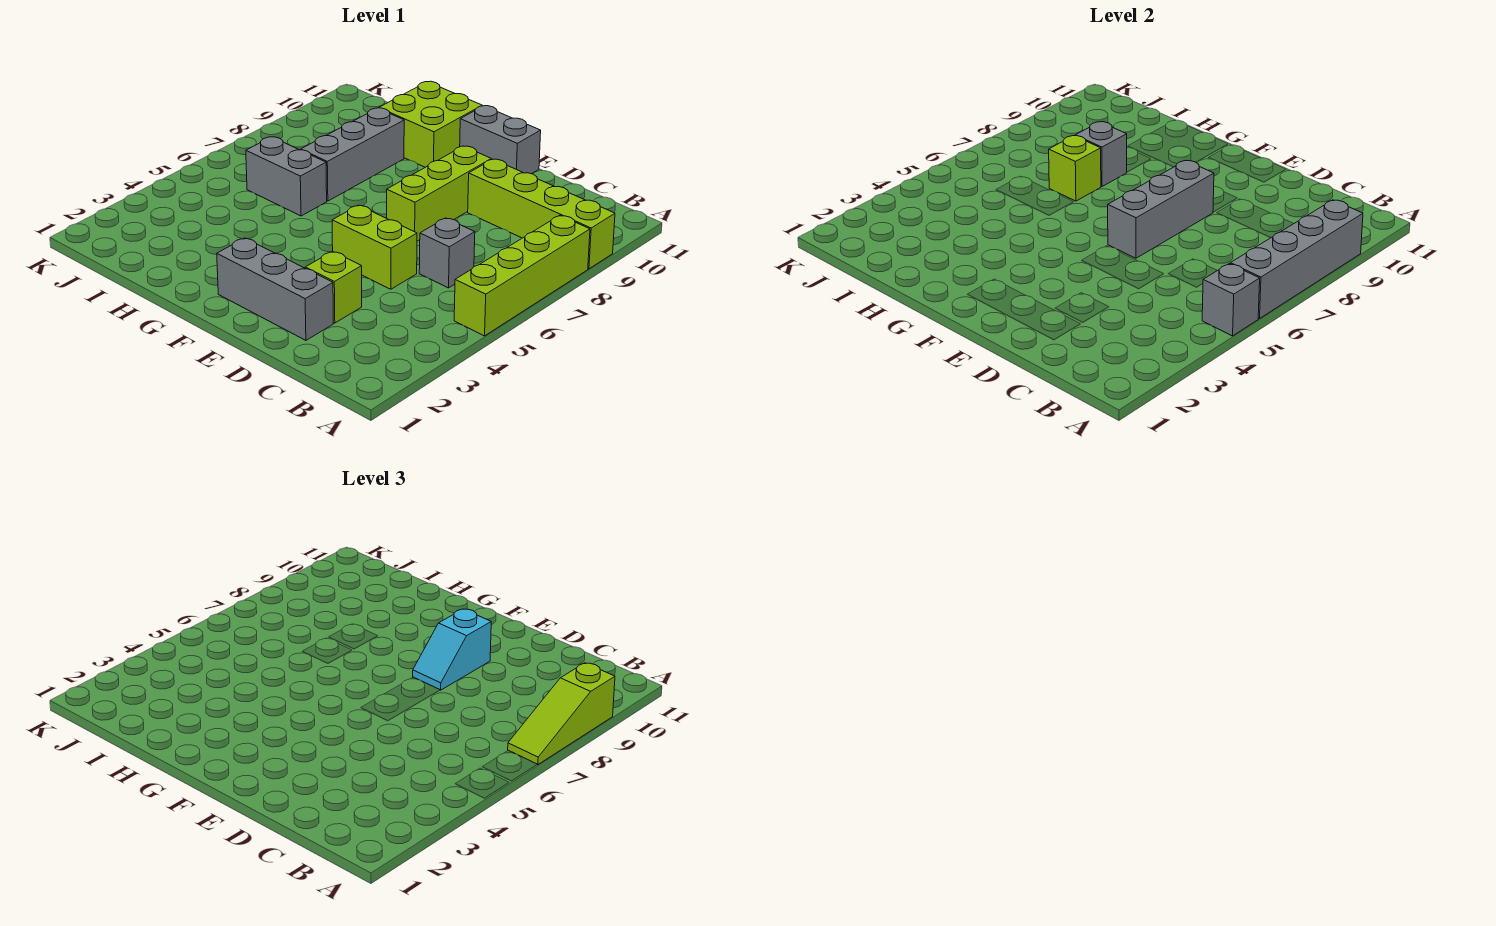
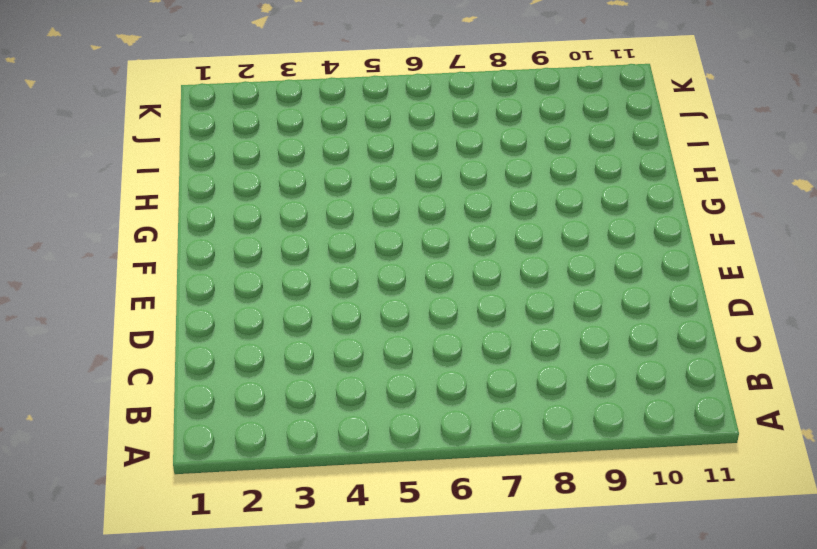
none -> lime brick A5:A8 level 1
none -> lime brick A9:D9 level 1
none -> grey brick C6 level 1

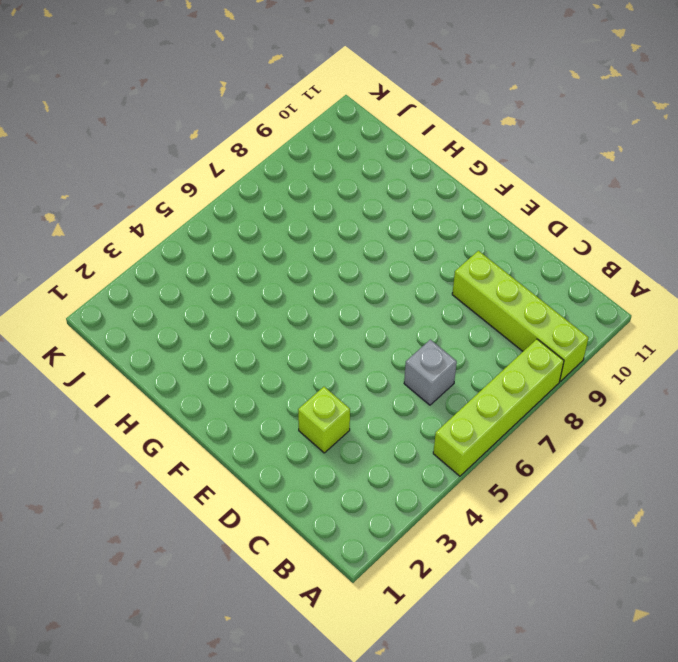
none -> grey brick D2:F2 level 1
none -> lime brick D5:E5 level 1
none -> lime brick E7:E9 level 1

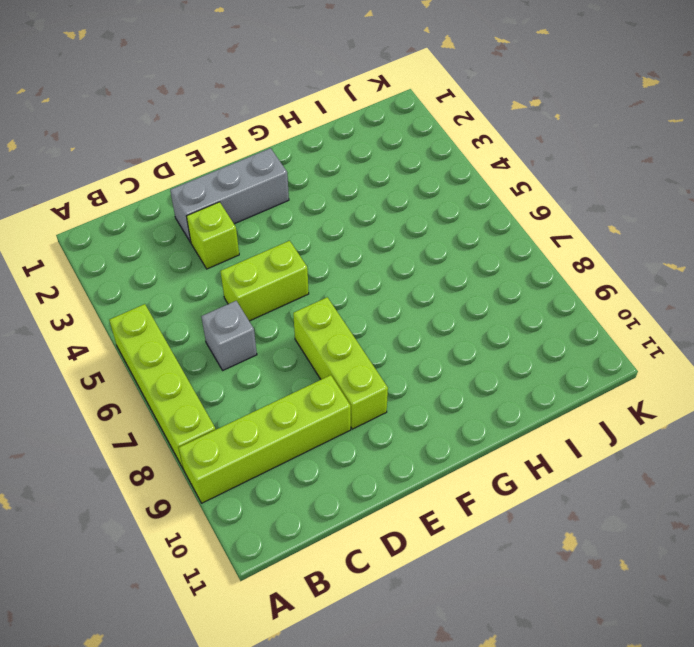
none -> grey brick E11:F11 level 1
none -> lime brick G10:H11 level 1
none -> grey brick H6:I6 level 1

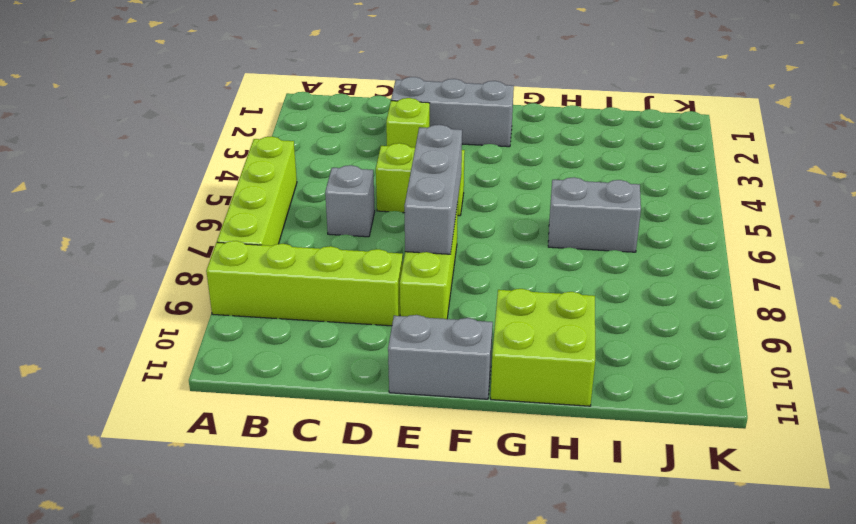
none -> grey brick H7:H9 level 1
none -> grey brick A5 level 2
none -> grey brick A6:A9 level 2

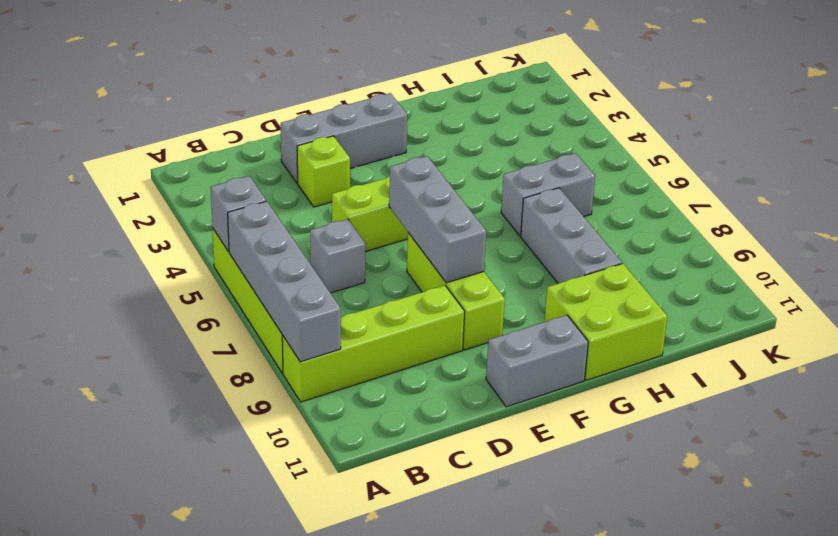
none -> lime brick H7 level 2
none -> grey brick H8 level 2
none -> lime slope A7:A9 level 3 top 9

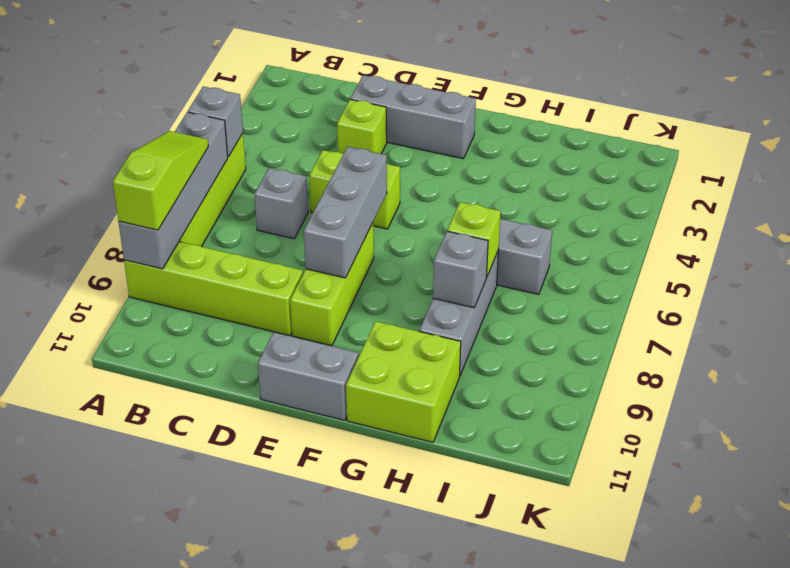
none -> cyan slope E8:E9 level 3 top 9

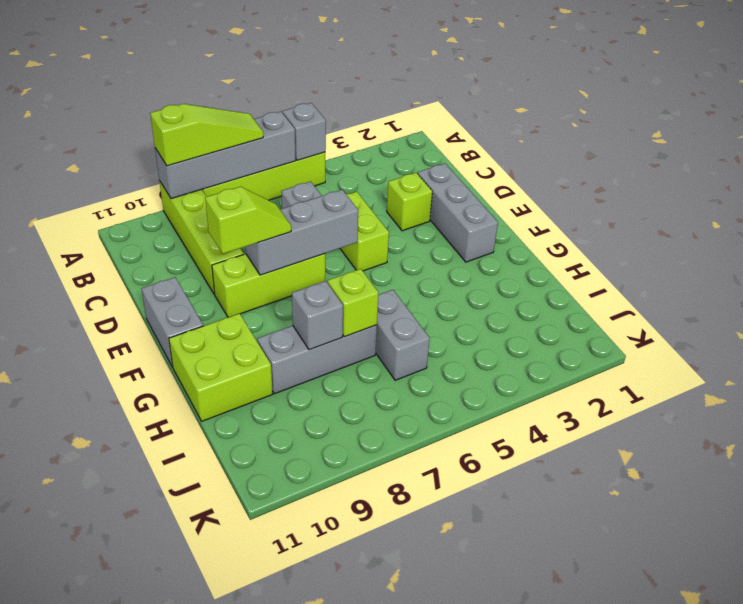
lime slope E8:E9 level 3 top 9 -> cyan slope E8:E9 level 3 top 9

